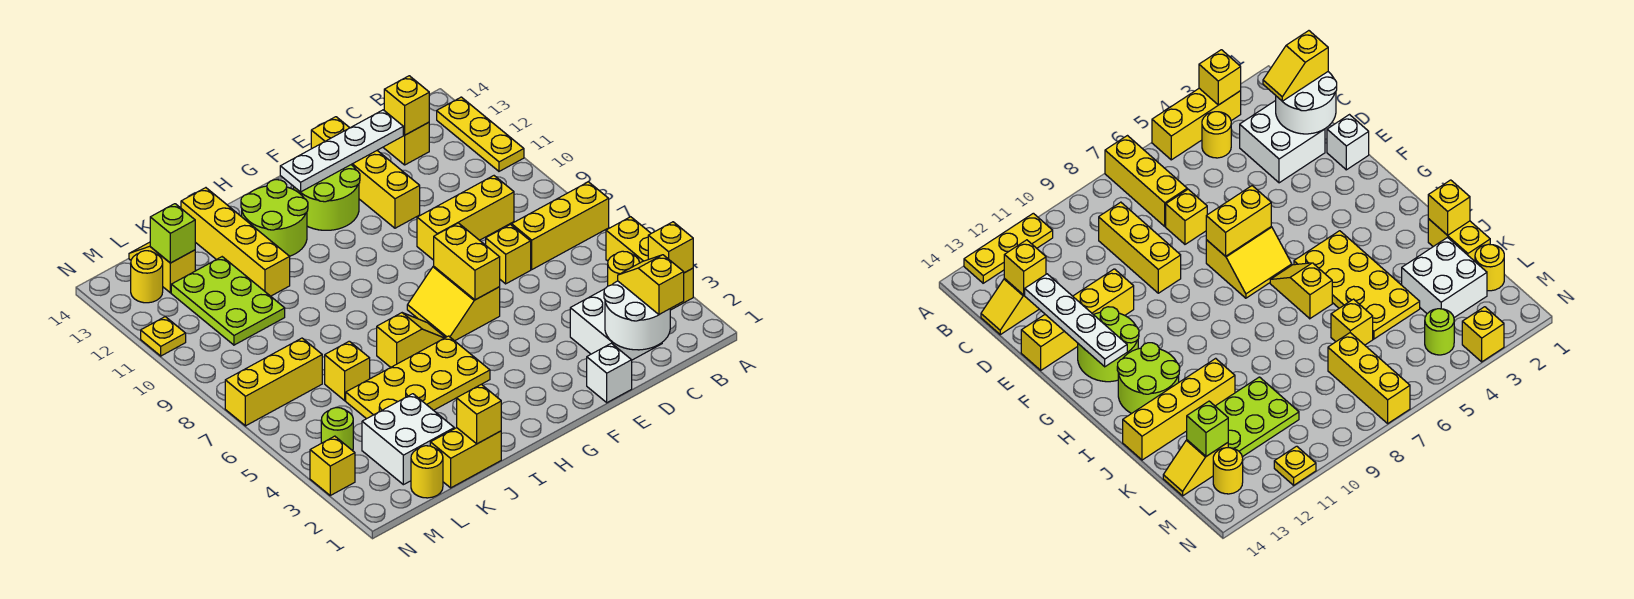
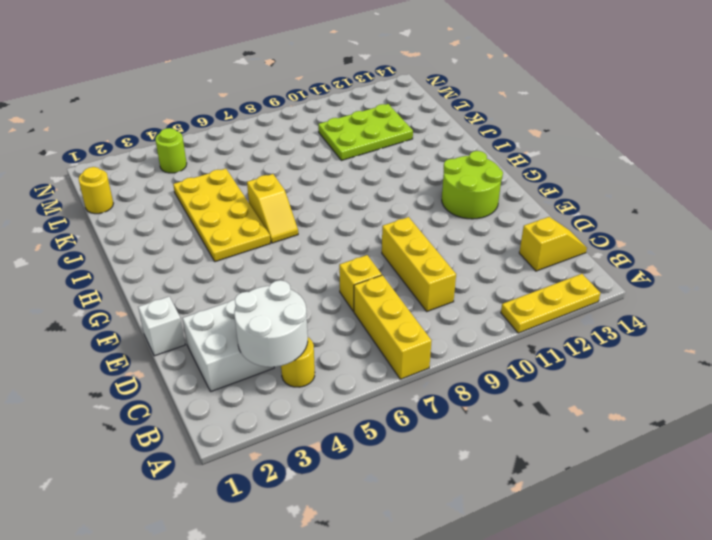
white round brick B3:C4 level 2 -> white round brick C1:D2 level 2
none -> yellow brick A3:A5 level 1
none -> yellow brick E11:E14 level 1
none -> yellow slope F6:G7 level 1 top F
none -> lime round brick H12:I13 level 1

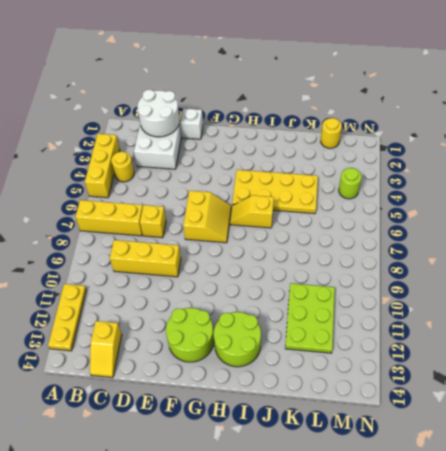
none -> yellow brick E11:E14 level 1
none -> yellow brick J1:K1 level 1
none -> yellow brick J11:J14 level 1
none -> white brick K2:L3 level 1

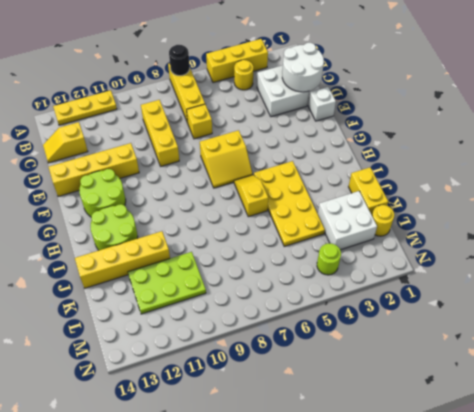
black round brick A7 level 2 -> none
none -> yellow brick K6 level 1
none -> yellow brick L7:N7 level 1
none -> yellow slope L13:L14 level 1 top 13
none -> yellow round brick M13 level 1

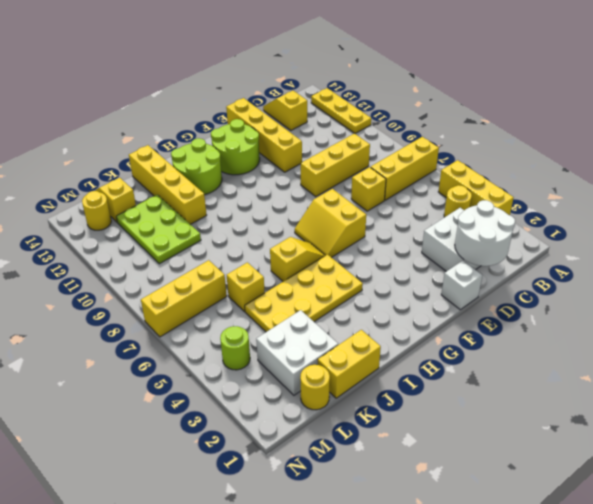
none -> yellow brick N3 level 1
none -> yellow plate N11 level 1
none -> yellow brick A3 level 2
none -> yellow brick C13 level 2

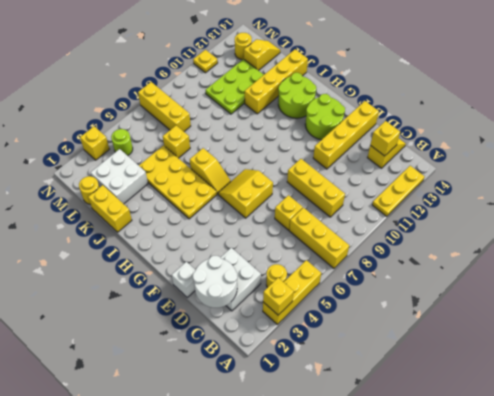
none -> white plate D13:G13 level 2
none -> yellow brick F6:F7 level 2
none -> yellow brick J1 level 2
none -> lime brick L13 level 2

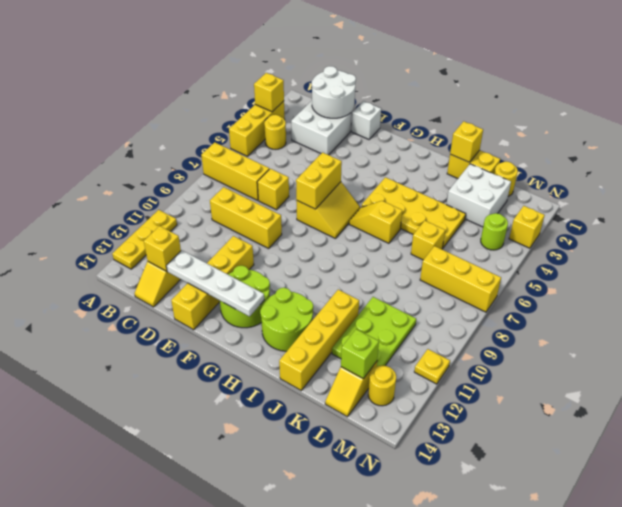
none -> yellow slope C1:C2 level 3 top 1

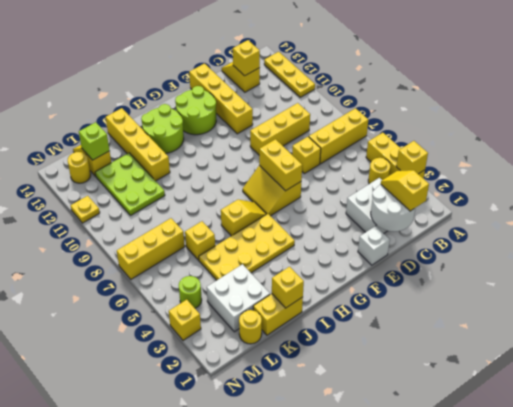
none -> white plate D13:G13 level 2

